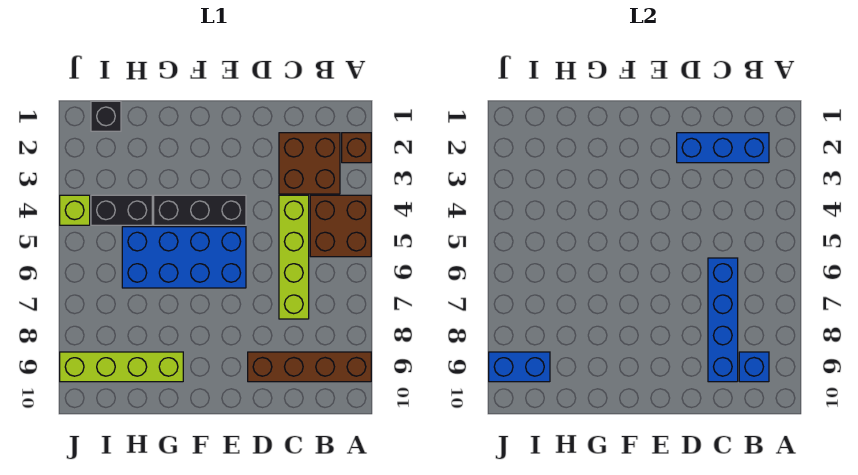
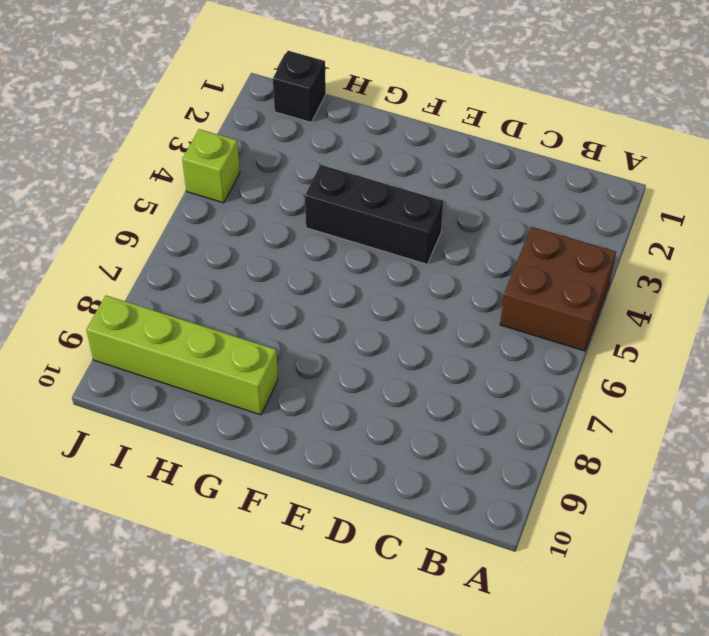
none -> brown brick A2 level 1
none -> brown brick A9:D9 level 1
none -> brown brick B2:C3 level 1

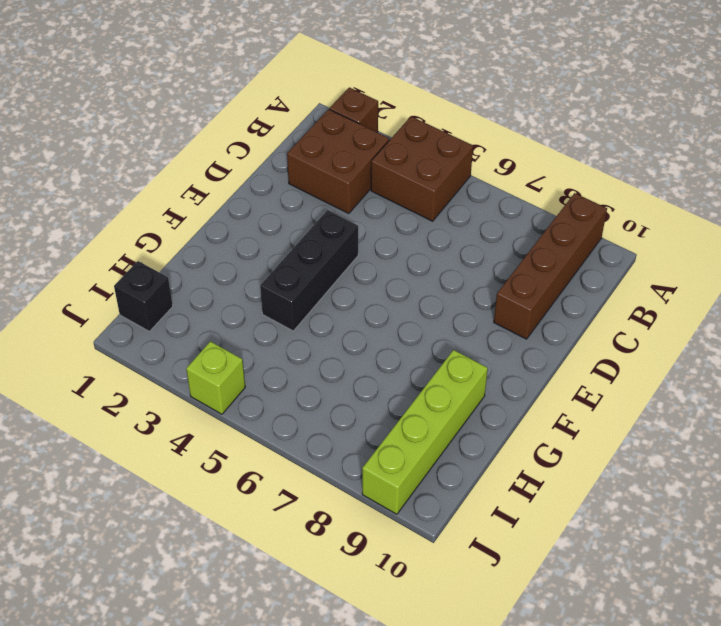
none -> lime brick C4:C7 level 1
none -> blue brick E5:H6 level 1
none -> black brick H4:I4 level 1

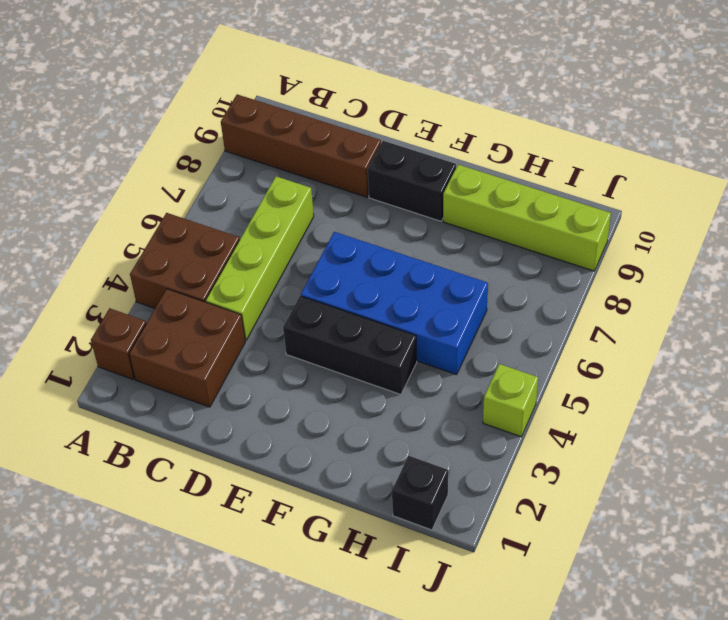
black brick E9:F9 level 1 -> black brick H4:I4 level 1
none -> blue brick B2:D2 level 2
none -> blue brick B9 level 2
none -> blue brick C6:C9 level 2

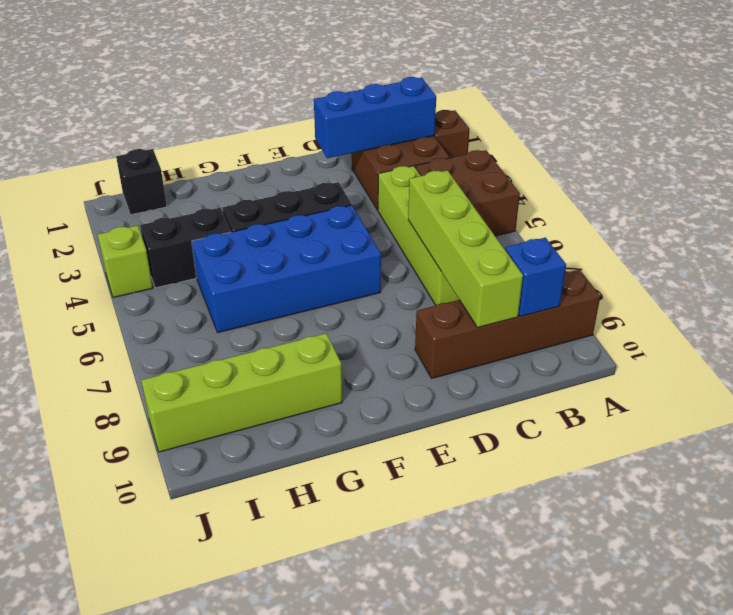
lime brick C6:C9 level 2 -> blue brick C6:C9 level 2
none -> blue brick I9:J9 level 2

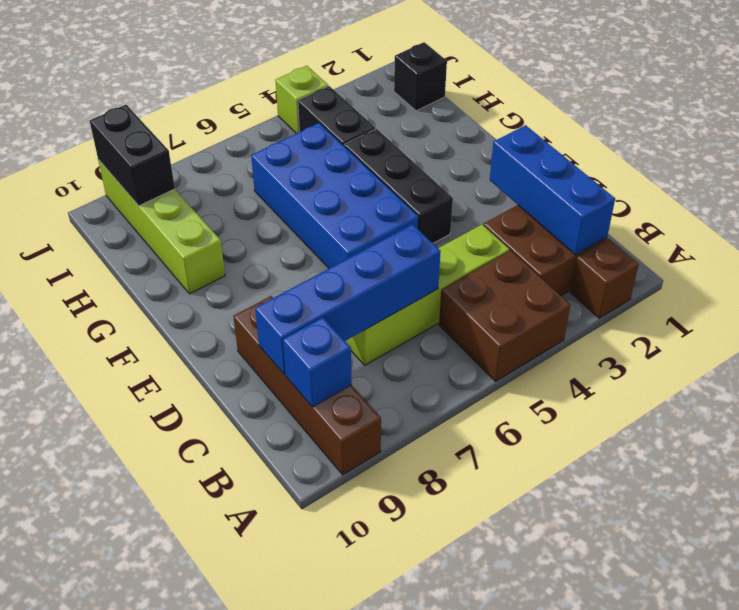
black brick I9:J9 level 2 -> blue brick I9:J9 level 2

